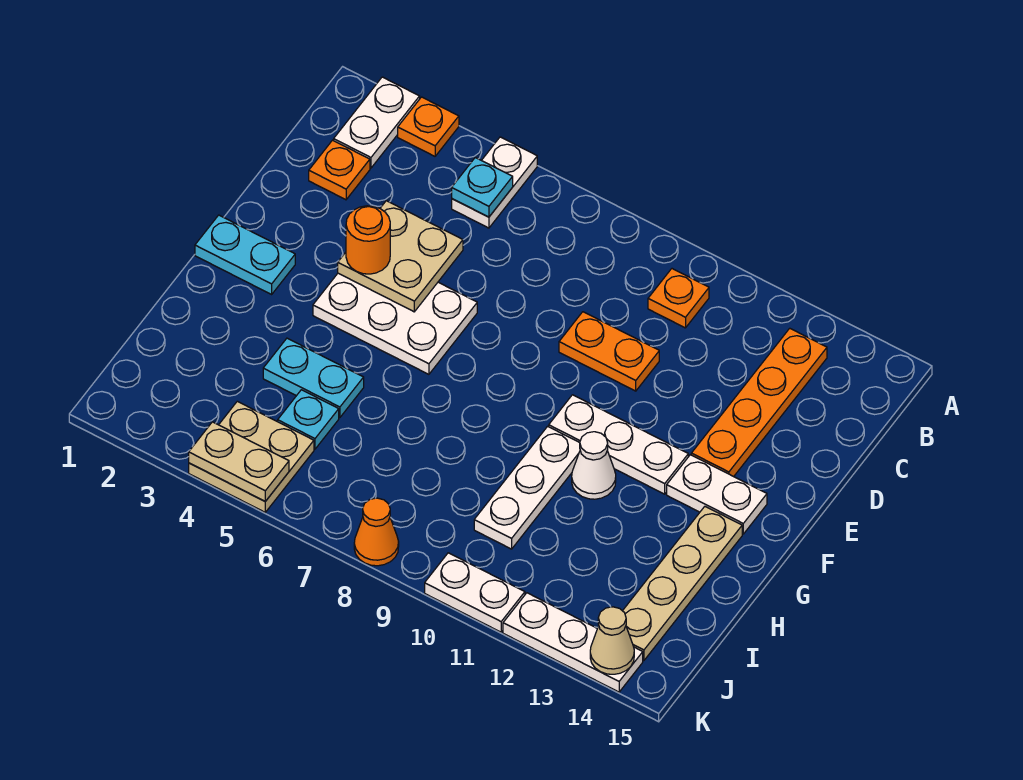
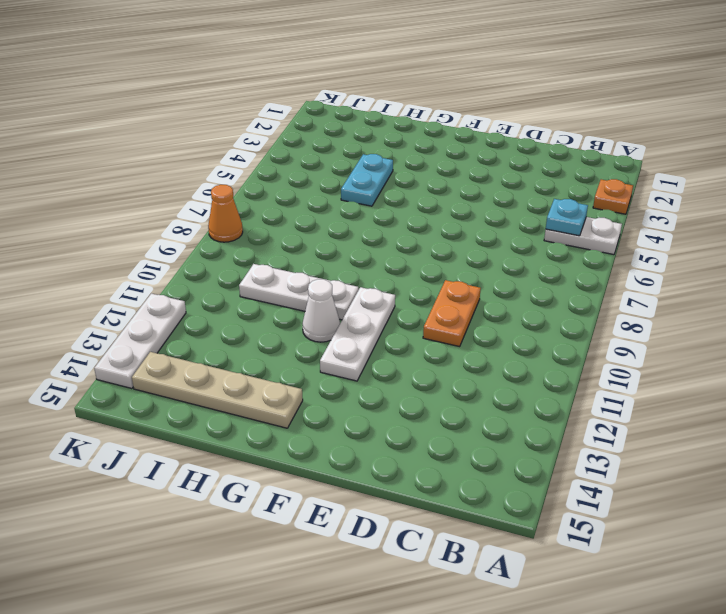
none -> white plate A2:B2 level 1
none -> orange plate B10 level 1
none -> orange plate B13:E13 level 1

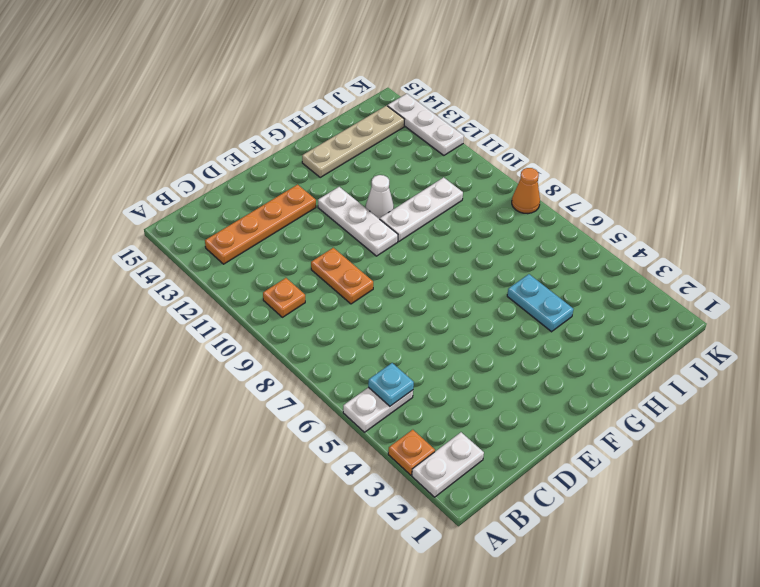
none -> orange plate C2 level 1
none -> white plate E4:F6 level 1
none -> cyan plate F1:F2 level 1

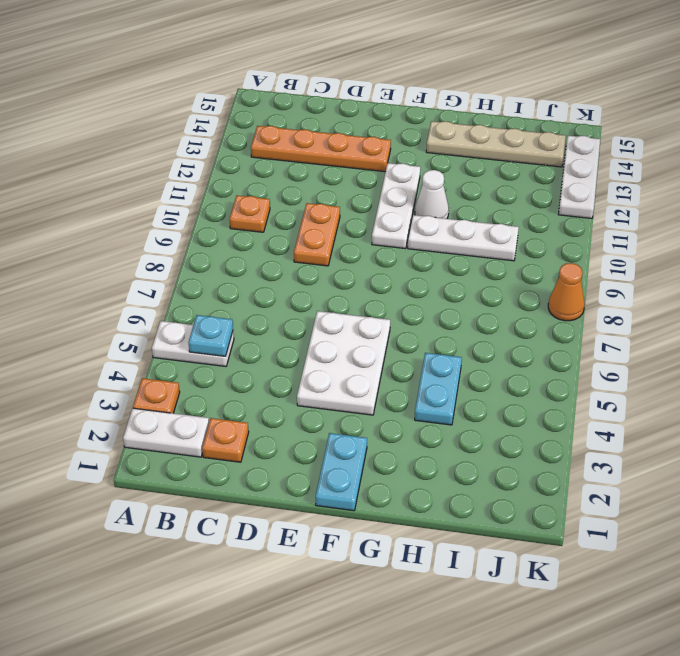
none -> white plate F13:F14 level 1
none -> cyan plate I5 level 1
none -> tan plate J4:K5 level 1

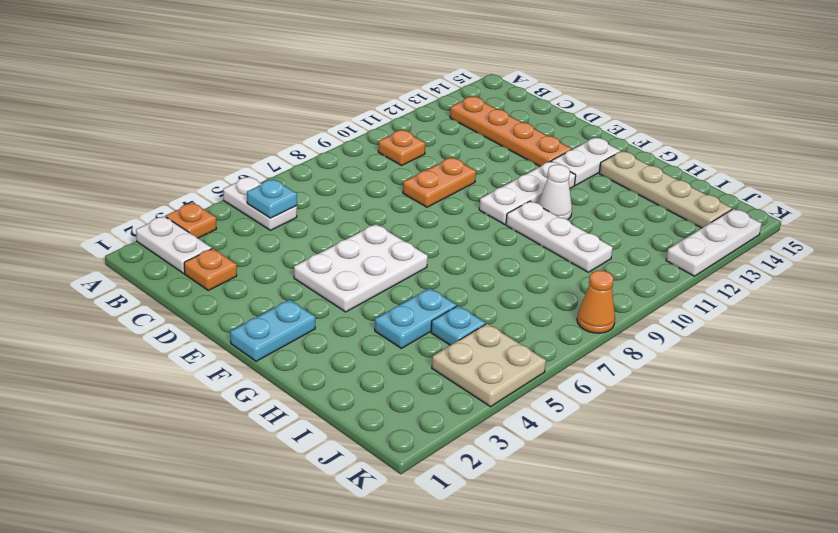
none -> white plate K10:K11 level 1
none -> tan plate D4:E5 level 2
none -> tan plate K4:K5 level 2

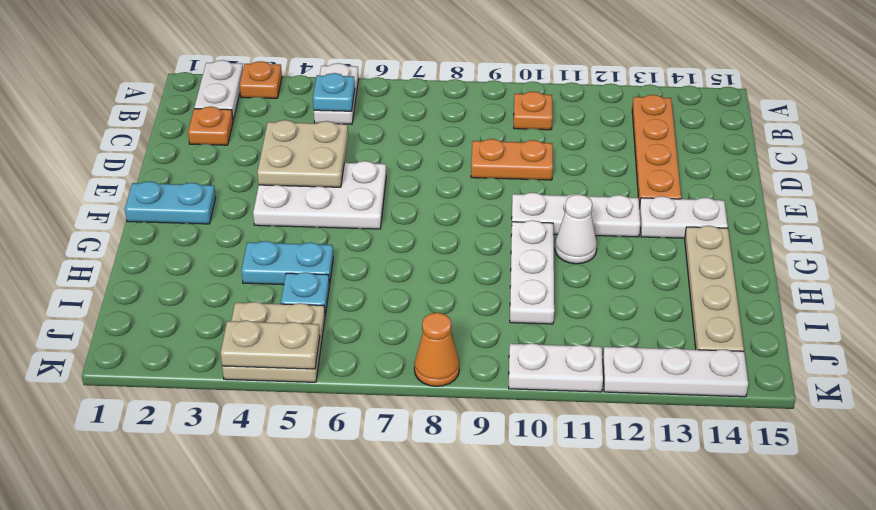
none -> tan cone K14 level 2
none -> orange round brick E4 level 3

